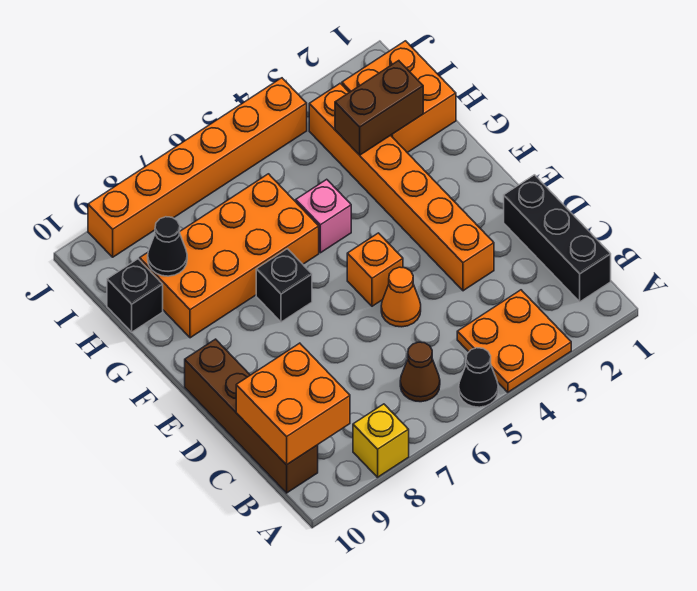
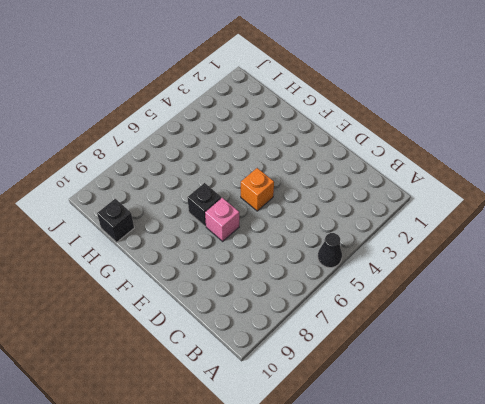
pink brick E7 level 1 -> pink brick G5 level 1
none -> orange plate A3:B4 level 1
none -> yellow brick A8 level 1
none -> black brick B1:D1 level 1

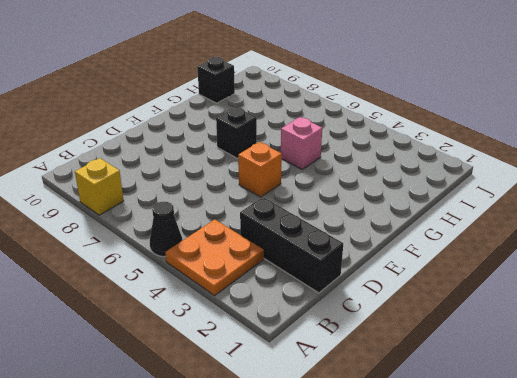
black brick C1:C3 level 1 -> black brick B1:D1 level 1
none -> brown cone B6 level 1
none -> brown brick B10:E10 level 1
none -> orange brick D3:I3 level 1

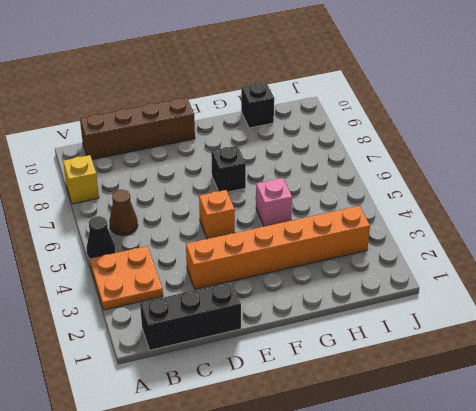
none -> orange cone D5 level 1
none -> orange brick G6:H9 level 1
none -> orange brick H1:I2 level 1

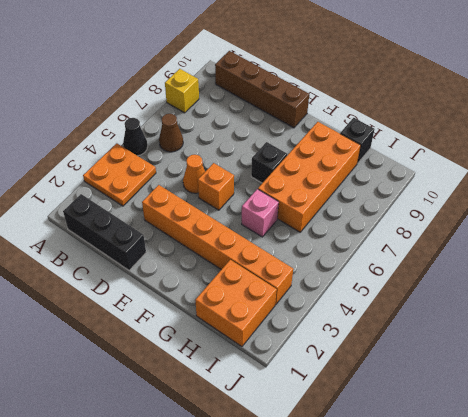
none -> orange brick J4:J9 level 1
none -> orange brick B9:C10 level 2
none -> brown brick H2:H3 level 2

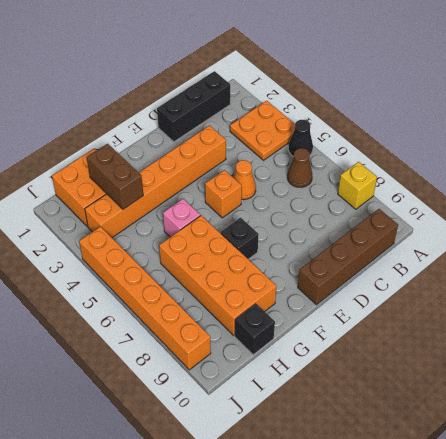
none -> orange brick B9:C10 level 2
none -> black cone H9 level 2

